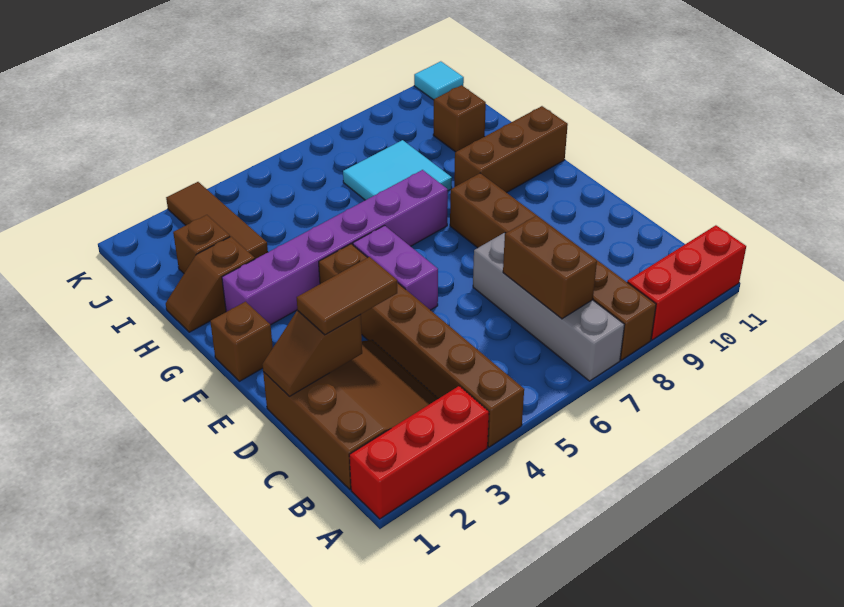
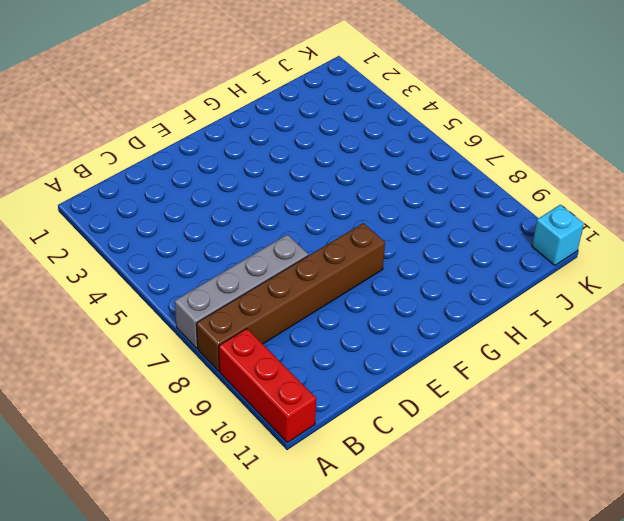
cyan brick K11 level 1 -> cyan tile K11 level 1
none -> red brick A1:A3 level 1
none -> brown brick A4:F4 level 1
none -> brown slope B1:D3 level 1 top 1

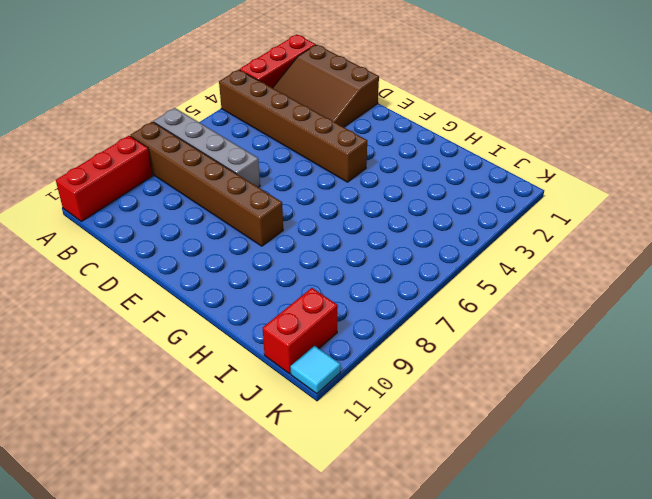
red brick J10:J11 level 1 -> none
none -> purple brick E5:F5 level 1
none -> brown brick F1 level 1
none -> purple brick G2:G7 level 1

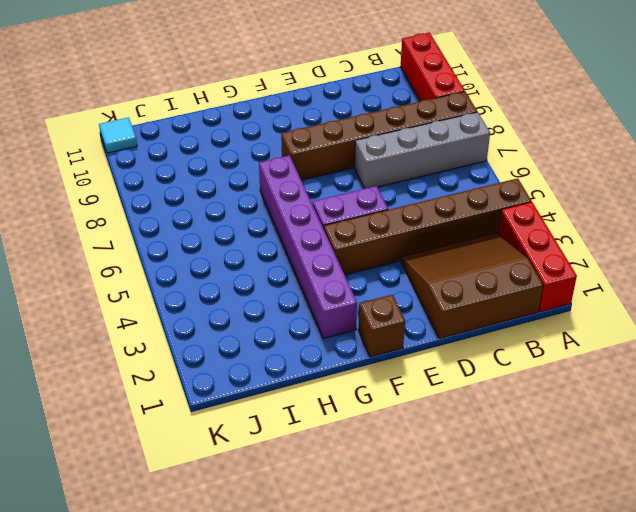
none -> brown brick G9:G11 level 1
none -> brown slope H1:H2 level 1 top 2
none -> cyan tile H7:I8 level 1

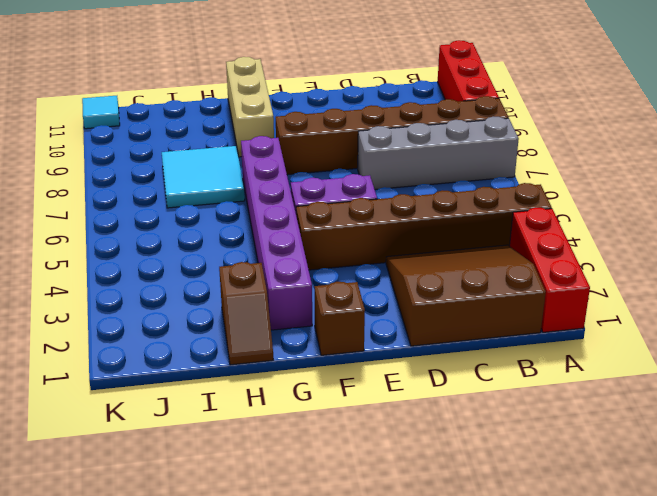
tan brick G9:G11 level 1 -> brown brick G9:G11 level 1
none -> brown brick I2 level 1
none -> brown tile I3:K3 level 1
none -> brown brick I10 level 1

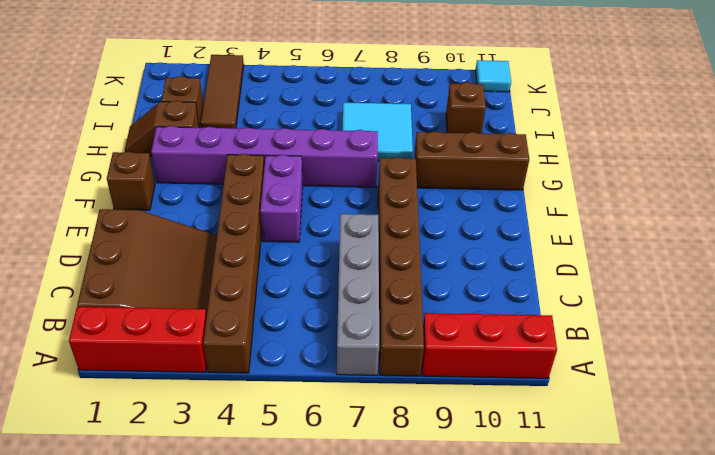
none -> brown brick B7:C7 level 2
none -> brown slope D1:D2 level 2 top 2
none -> brown tile D2:D3 level 3

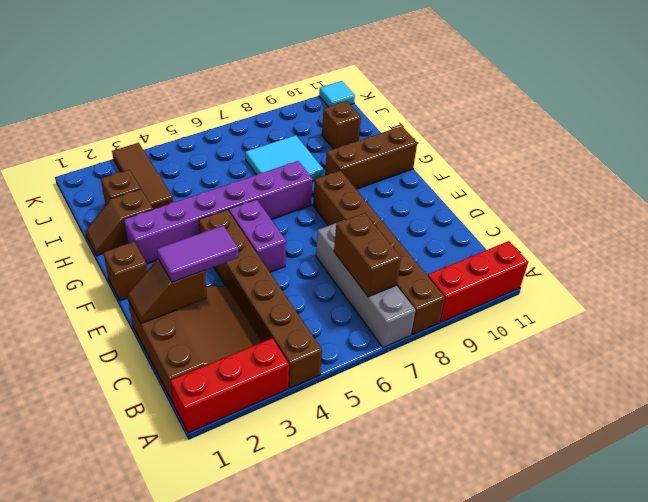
purple tile D2:D3 level 3 -> brown tile D2:D3 level 3

